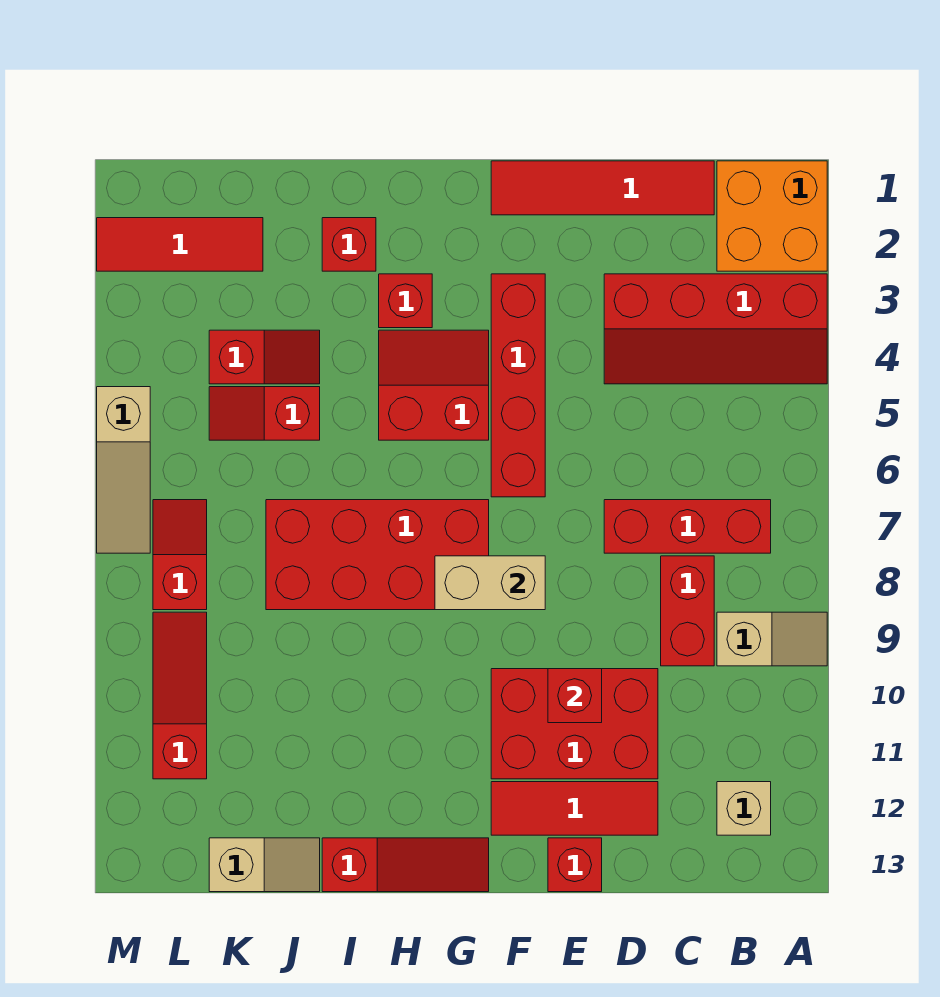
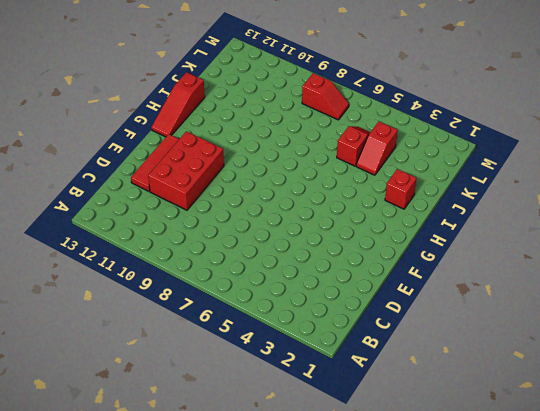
none -> orange brick A1:B2 level 1
none -> red slope A3:D4 level 1 top 3
none -> tan slope A9:B9 level 1 top B

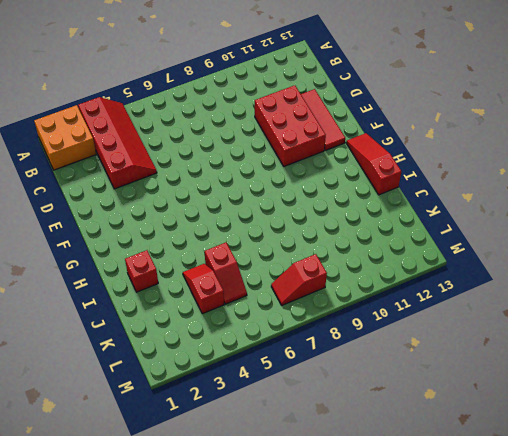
none -> tan slope A9:B9 level 1 top B
none -> red brick B7:D7 level 1
none -> tan brick B12 level 1

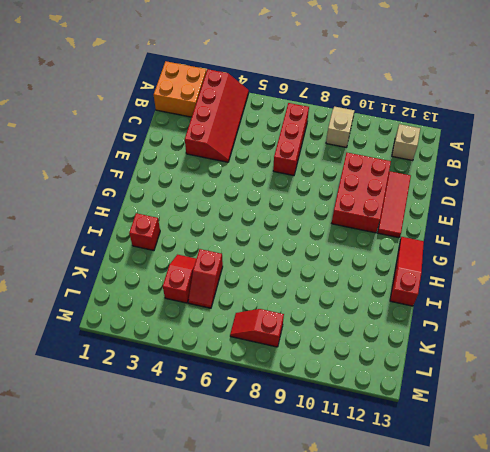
none -> red tile C1:F1 level 1
none -> red brick C8:C9 level 1
none -> red brick E13 level 1

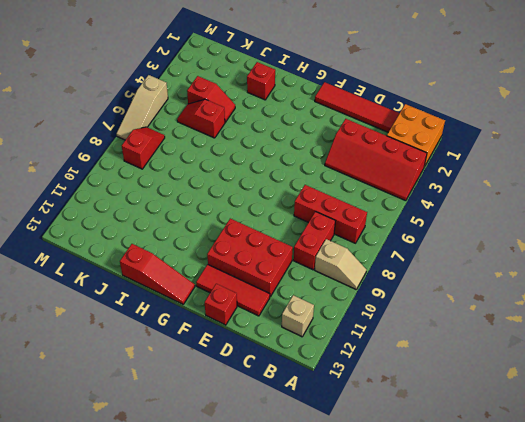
none -> red brick F3:F6 level 1
none -> red slope G4:H5 level 1 top 5
none -> red brick G7:J8 level 1

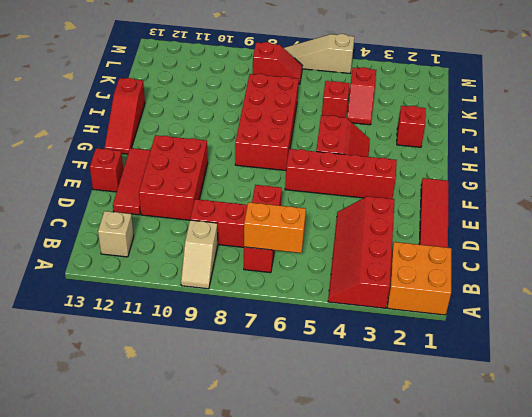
orange brick B6:B7 level 2 -> none
none -> red brick H3 level 1
none -> tan slope J13:K13 level 1 top K
none -> red tile K2:M2 level 1

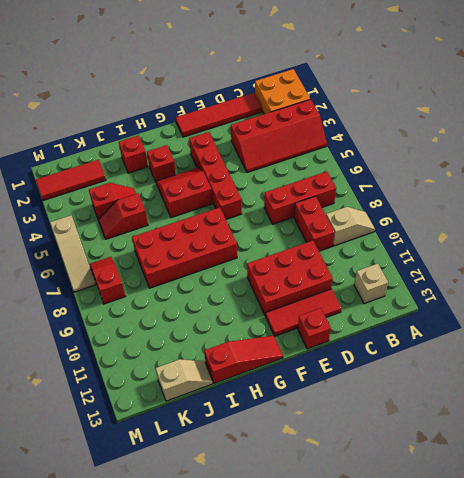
none -> red slope L9:L11 level 1 top 11
none -> red brick E10 level 2
none -> tan brick F8:G8 level 2

